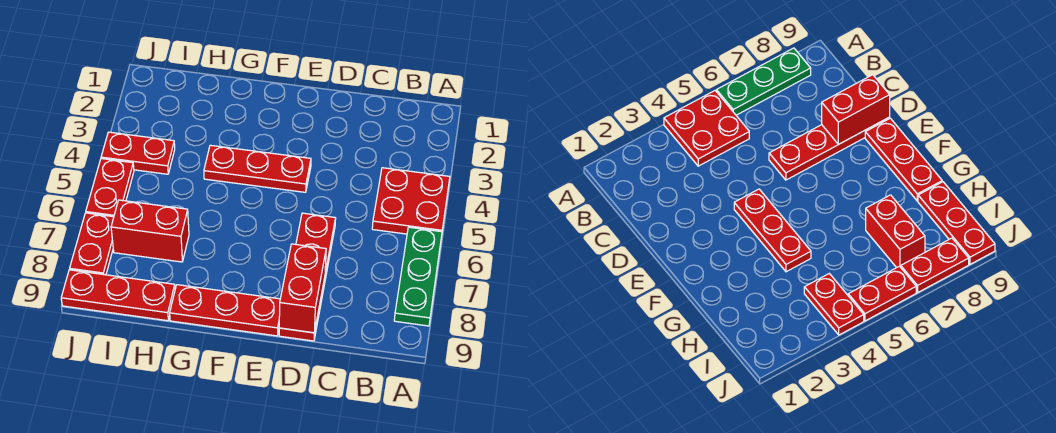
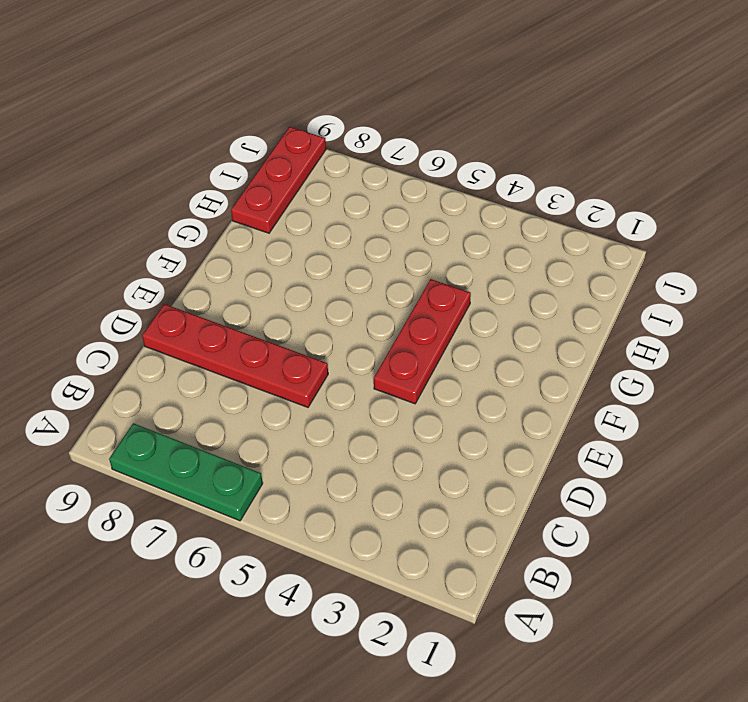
none -> red plate A4:B5 level 1
none -> red plate E9:G9 level 1

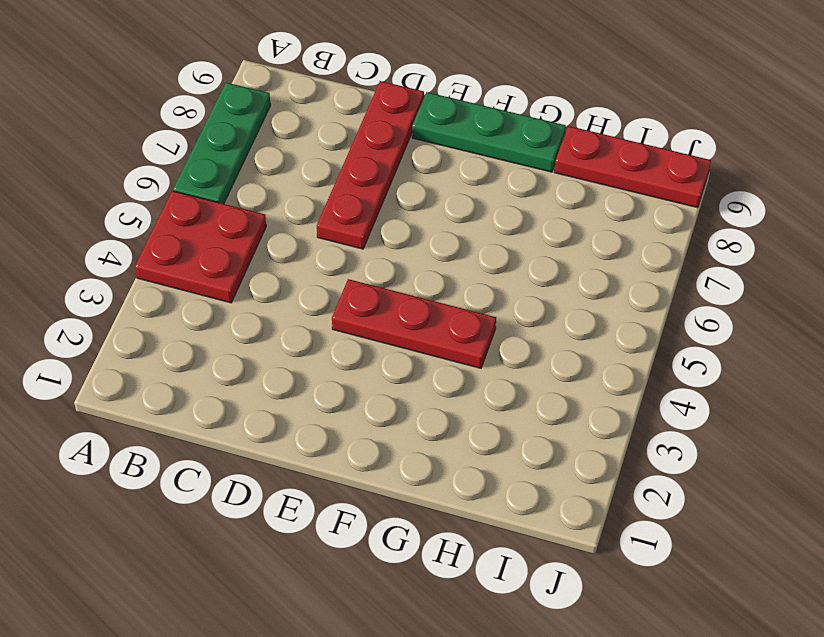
green plate E9:G9 level 1 -> red plate E9:G9 level 1
none -> red brick H7:I7 level 1
none -> red plate I4:J4 level 1

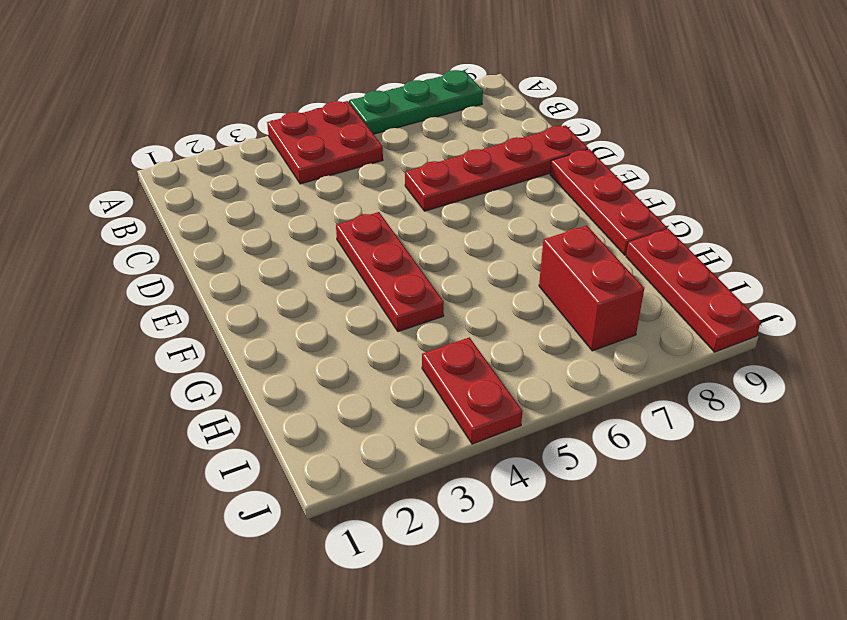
none -> red plate J5:J6 level 1
none -> red plate J7:J8 level 1

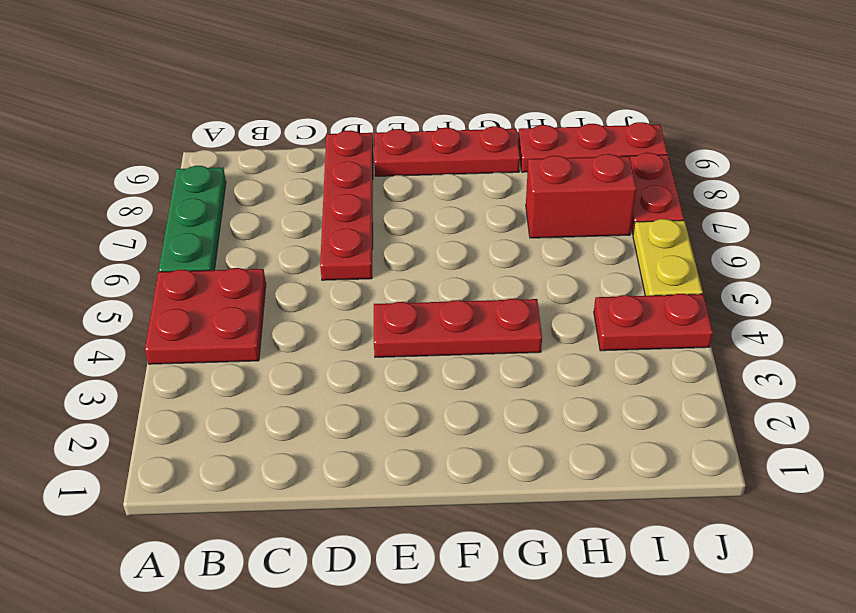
yellow plate J5:J6 level 1 -> red plate J5:J6 level 1
none -> red brick D8:D9 level 2

